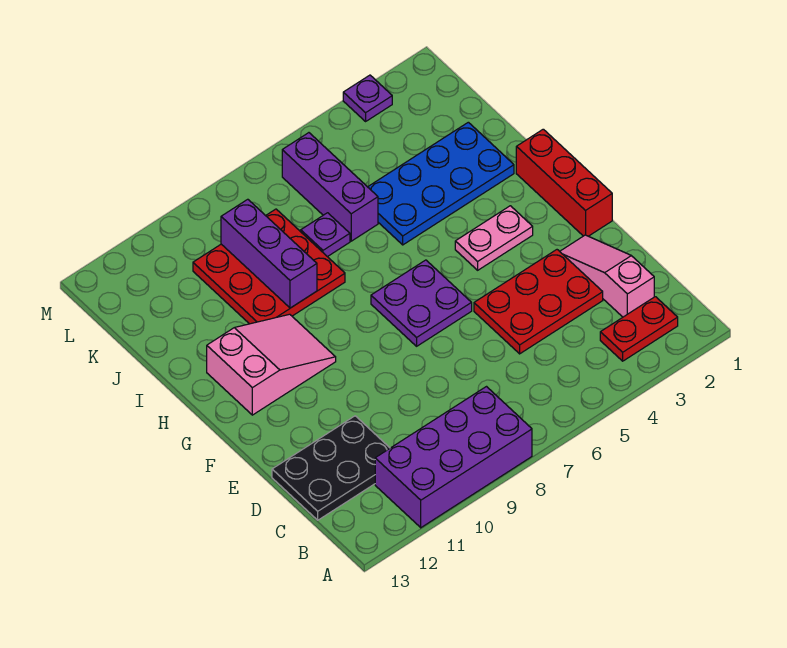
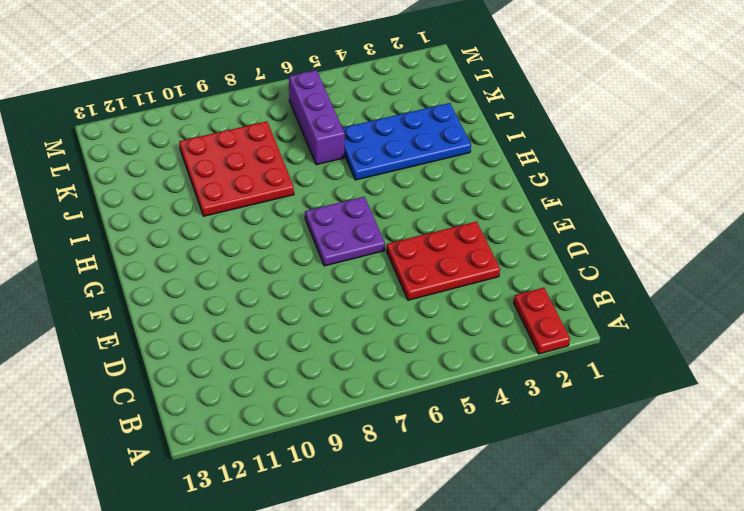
red plate A2:B2 level 1 -> red plate B2:B3 level 1
none -> purple brick A8:B11 level 1
none -> pink slope C2:E2 level 1 top C
none -> black plate C11:D13 level 1

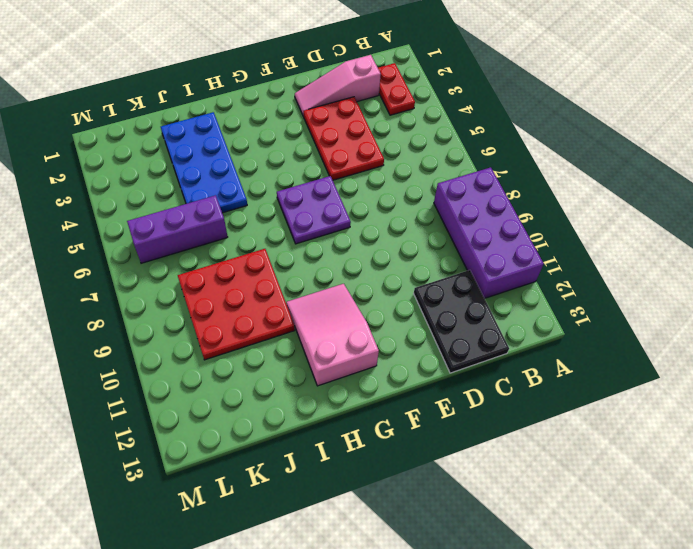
none -> red brick F1:H1 level 1
none -> pink plate G3:G4 level 1
none -> purple plate J7 level 1

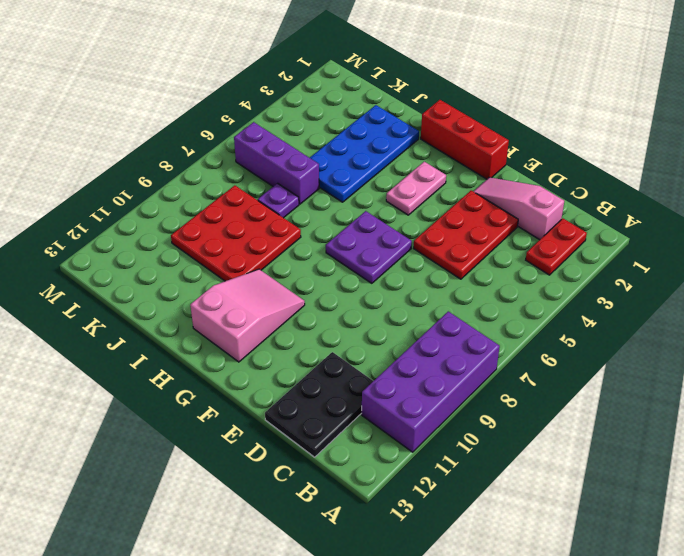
none -> purple plate M3 level 1
none -> purple brick I9:K9 level 2

